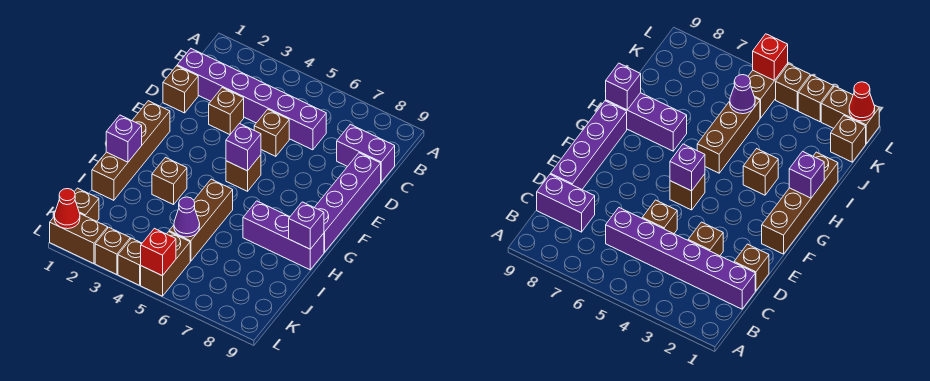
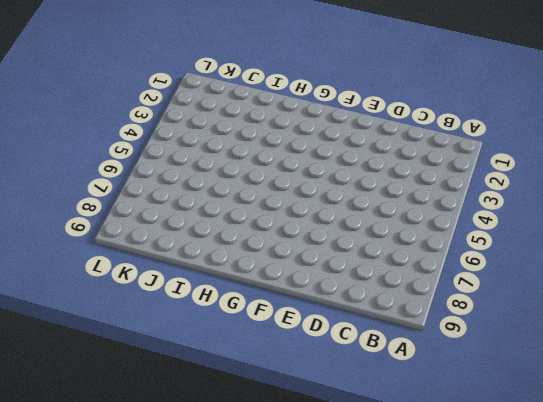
none -> purple brick C1:C6 level 1
none -> purple brick C8:C9 level 1
none -> brown brick D1 level 1

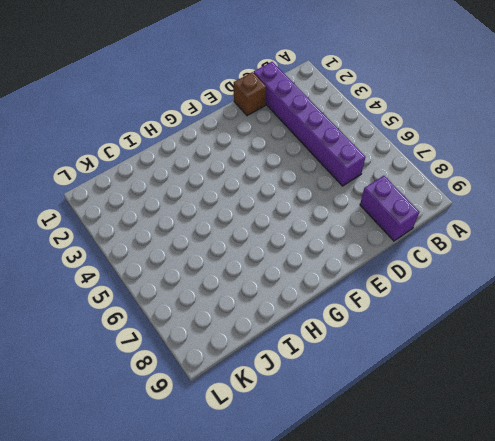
none -> brown brick D3 level 1
none -> brown brick D5 level 1
none -> purple brick D9:G9 level 1

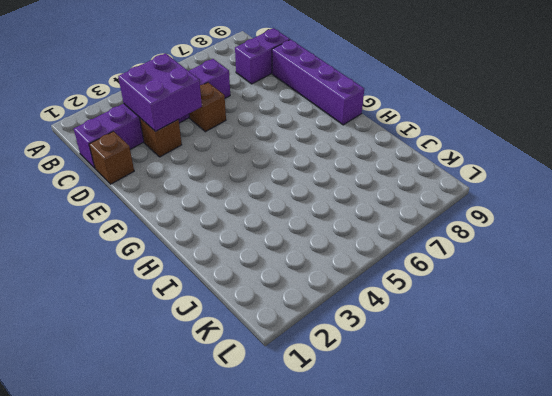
purple brick C3:D4 level 2 -> none
none -> brown brick F1:I1 level 1
none -> brown brick F5 level 1
none -> brown brick H3 level 1

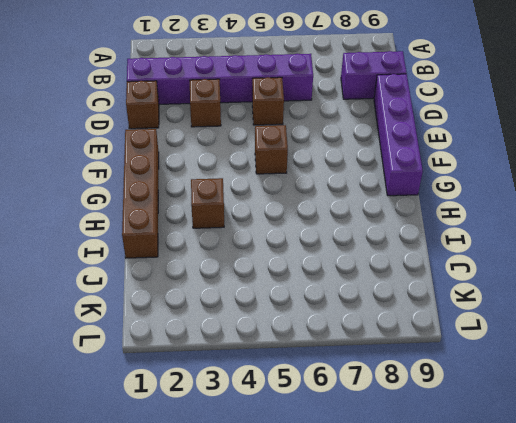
none -> brown brick H5:J5 level 1
none -> purple brick H7:H9 level 1
none -> brown brick K1 level 1

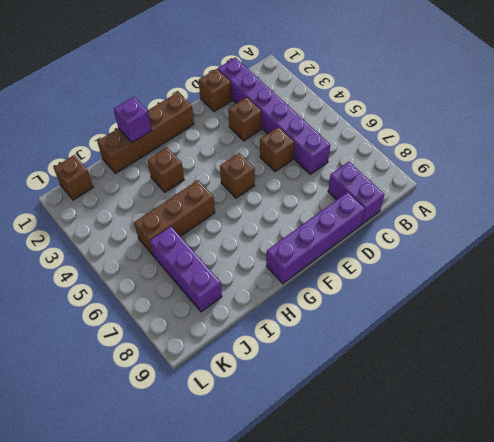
purple brick J6:J8 level 1 -> purple brick H7:H9 level 1
none -> brown brick K5:L5 level 1
none -> brown brick L1:L2 level 1
none -> brown brick L3 level 1

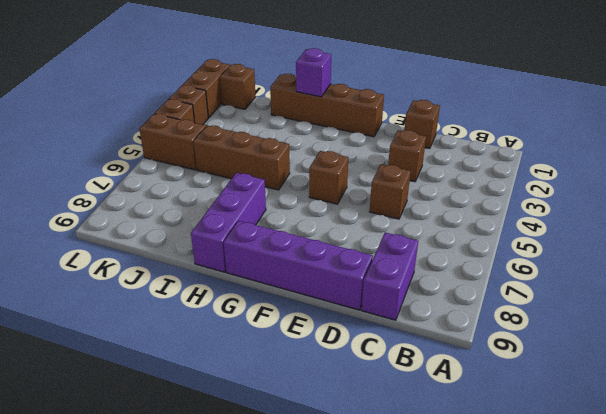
none -> purple brick C1:C6 level 1
none -> brown brick H3 level 1
none -> purple brick F5 level 2

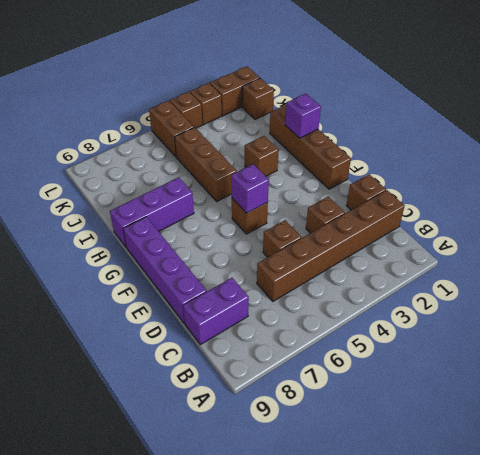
brown brick C1:C6 level 1 -> purple brick C1:C6 level 1
none -> purple brick H9 level 2
none -> purple cone J5 level 2
none -> red cone L1 level 2

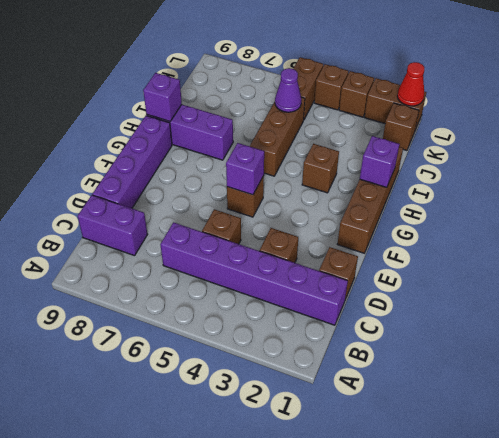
none -> red brick L5 level 2

